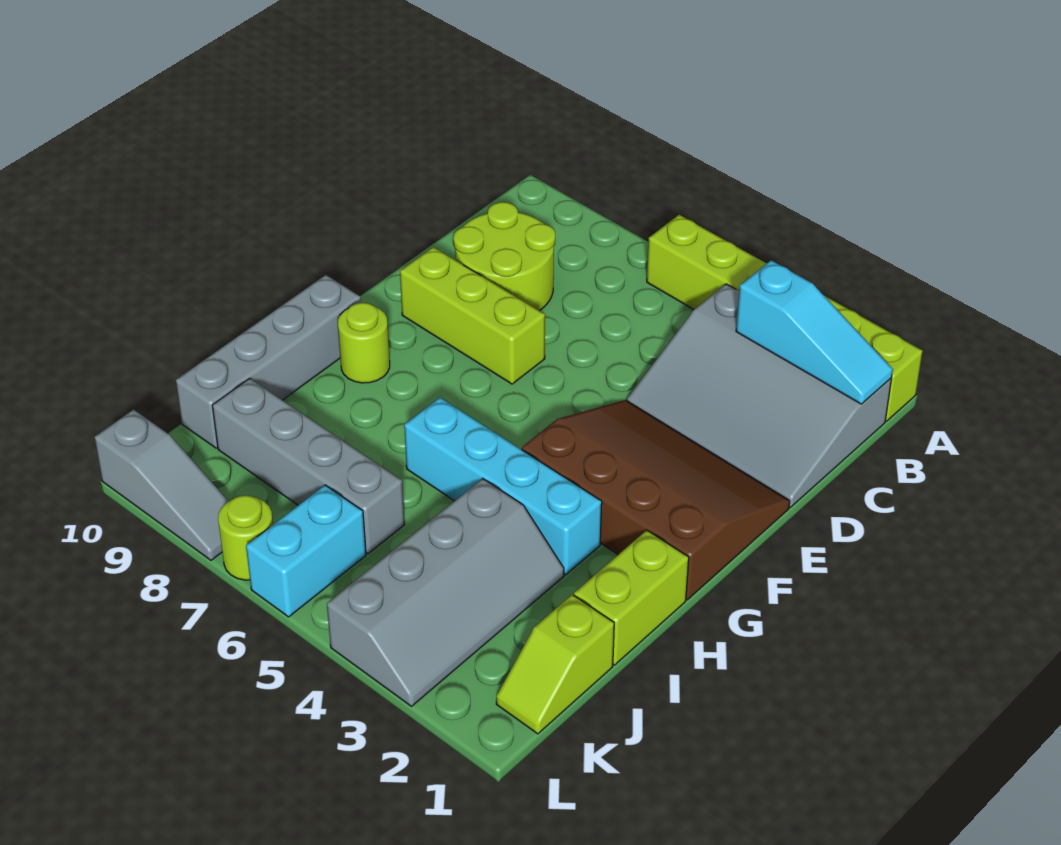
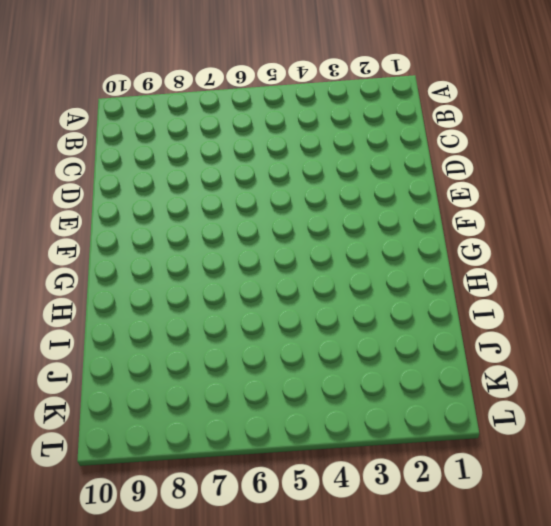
none -> lime brick A1:A6 level 1
none -> grey slope B1:D4 level 1 top B
none -> lime round brick C8:D9 level 1

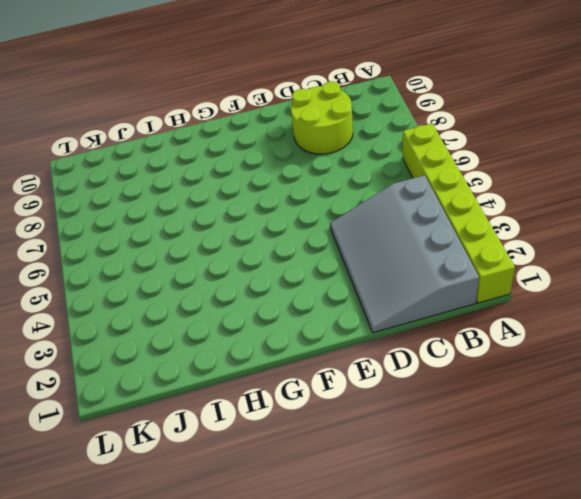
none -> brown slope E1:G4 level 1 top G
none -> lime brick E7:E9 level 1
none -> lime round brick G9 level 1

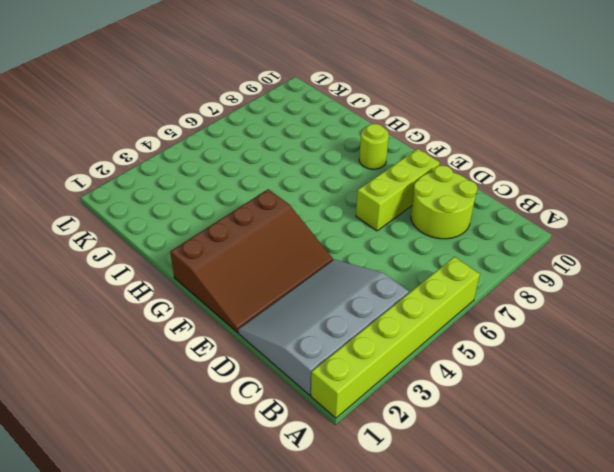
none -> grey brick G10:J10 level 1
none -> lime brick H1:I1 level 1
none -> cyan brick H3:H6 level 1

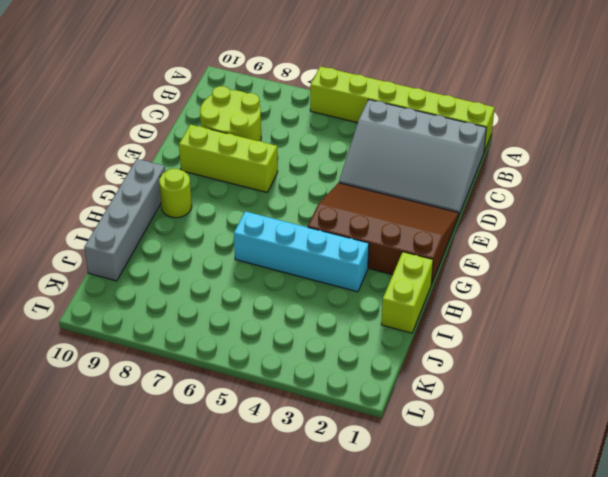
none -> grey slope I3:L4 level 1 top 4
none -> lime slope J1:K1 level 1 top J
none -> grey brick J6:J9 level 1

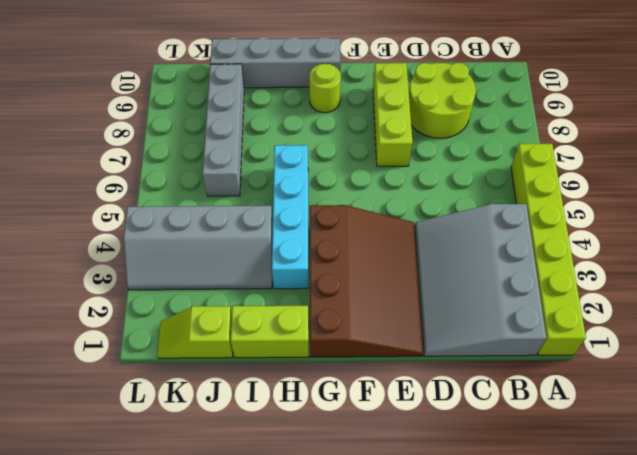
none -> cyan brick K6:L6 level 1
none -> lime round brick L7 level 1
none -> grey slope L8:L10 level 1 top 10

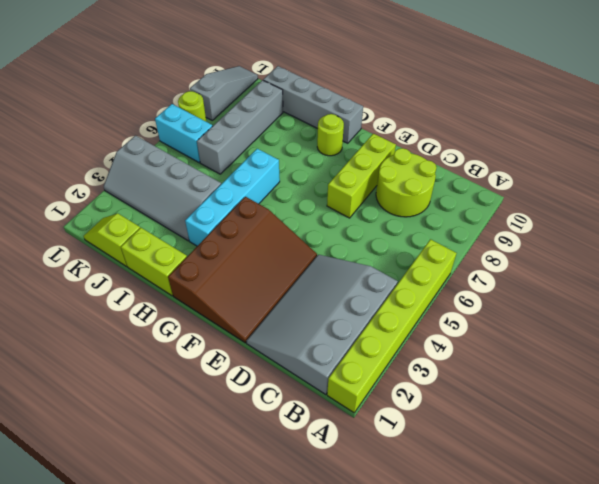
grey slope L8:L10 level 1 top 8 -> grey slope L8:L10 level 1 top 10
none -> cyan slope B1:B3 level 2 top 3

